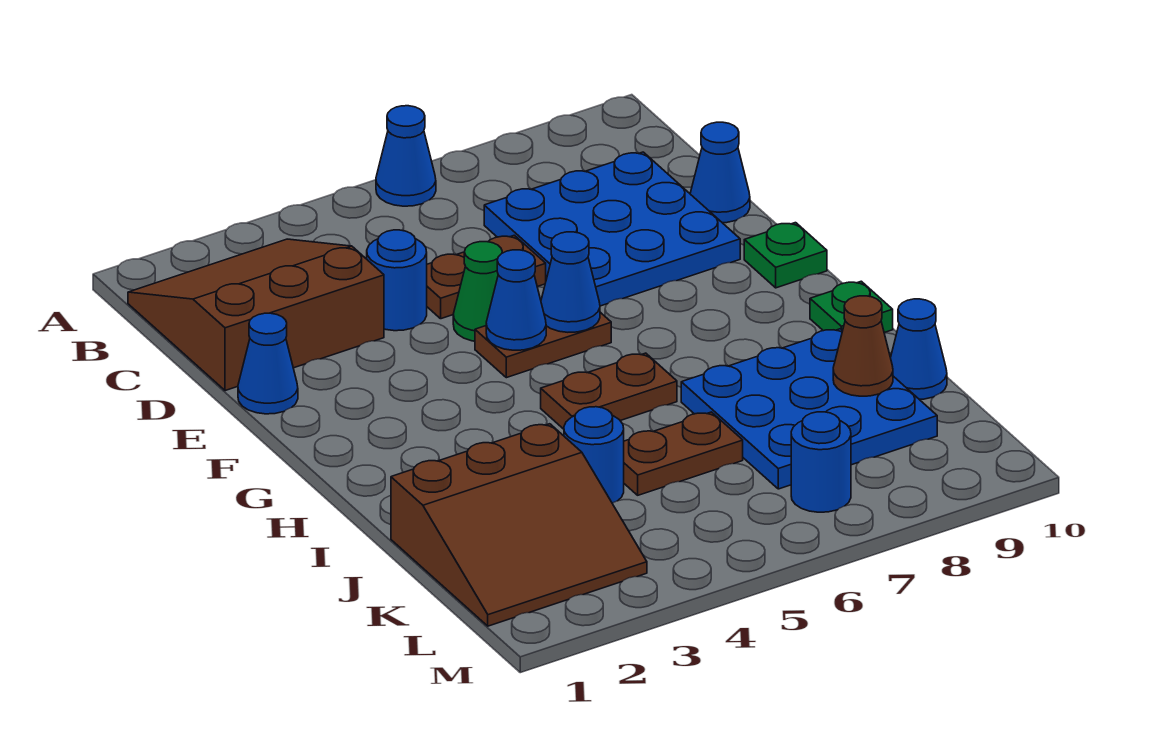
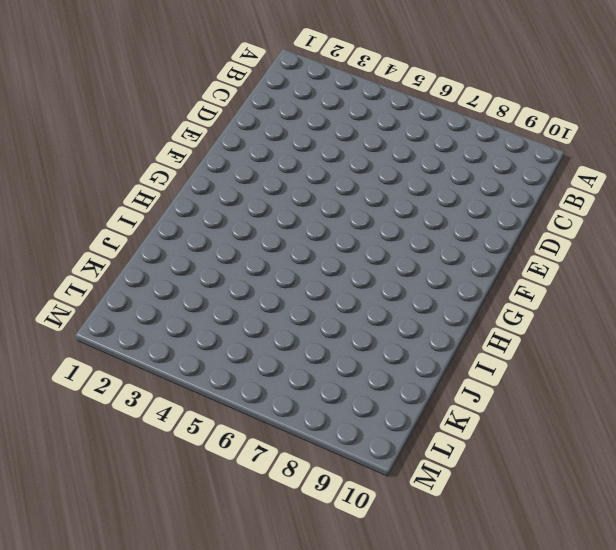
none -> blue cone A6 level 1
none -> brown slope B1:D3 level 1 top D
none -> blue plate C7:E9 level 1

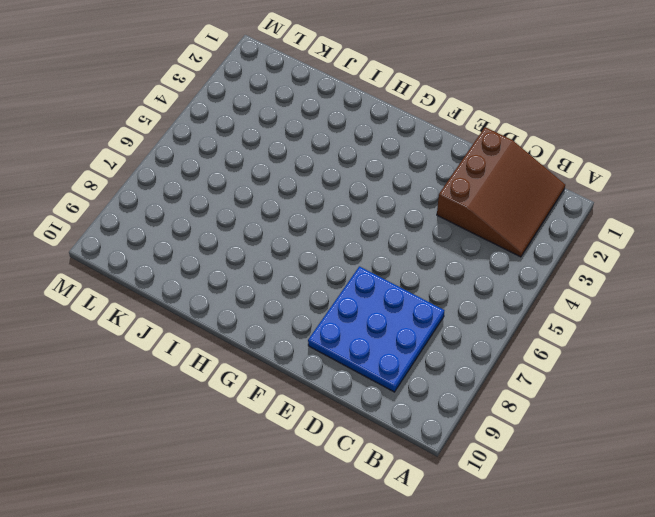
none -> blue cone A6 level 1
none -> blue round brick D4 level 1
none -> brown plate D5:D6 level 1

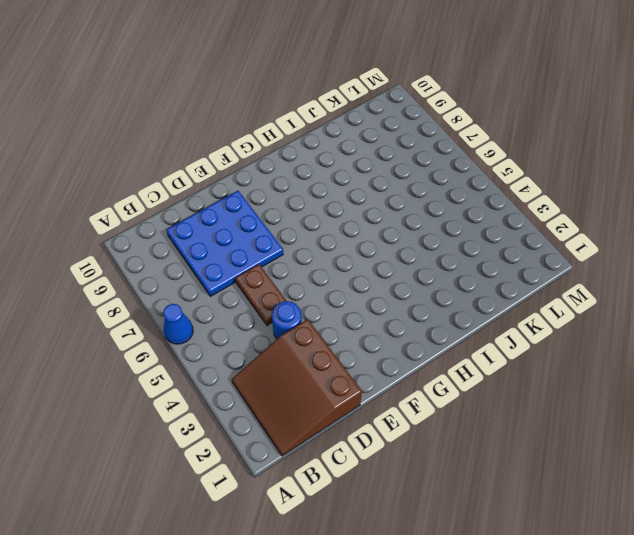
none -> blue cone D10 level 1
none -> blue cone E1 level 1
none -> green cone E5 level 1

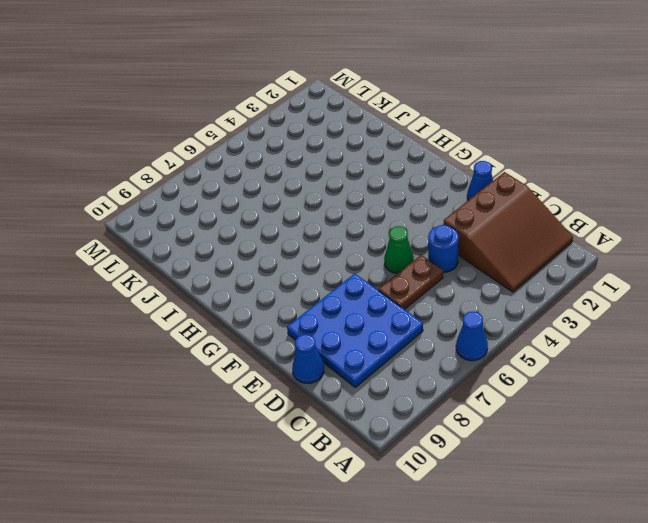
none -> brown plate F5:F6 level 1
none -> green plate F10 level 1
none -> brown plate H5:H6 level 1

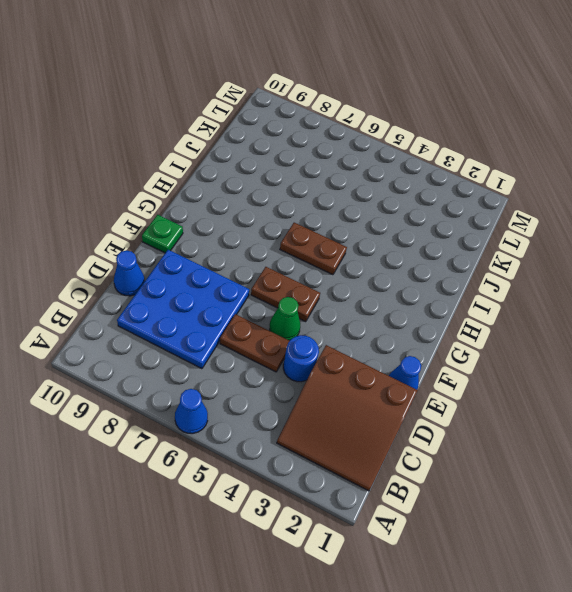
none -> green plate H10 level 1
none -> blue plate I7:K9 level 1
none -> brown slope J1:L3 level 1 top J

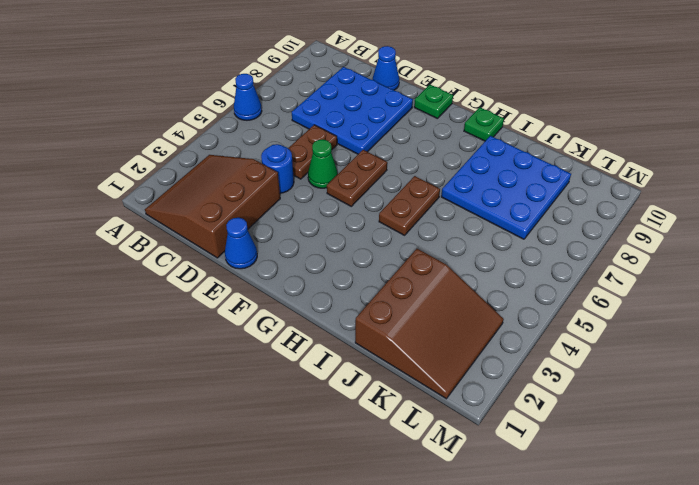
none -> blue round brick J4 level 1
none -> brown plate J5:J6 level 1
none -> blue cone J10 level 1

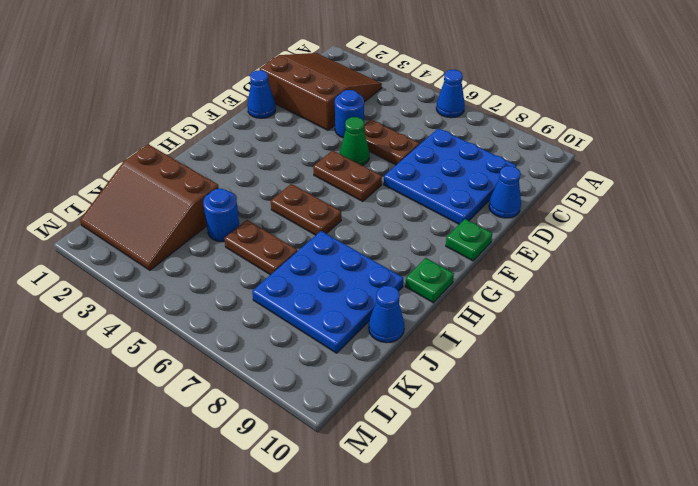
none -> blue round brick L7 level 1
none -> blue cone F5 level 2
none -> blue cone F6 level 2

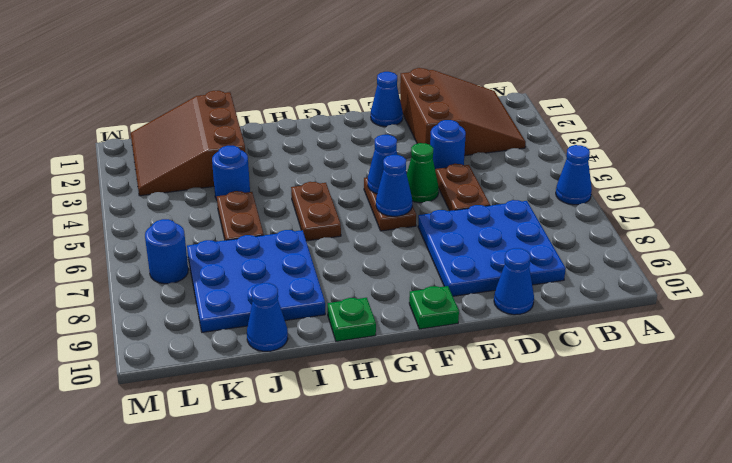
none -> brown cone J9 level 2

